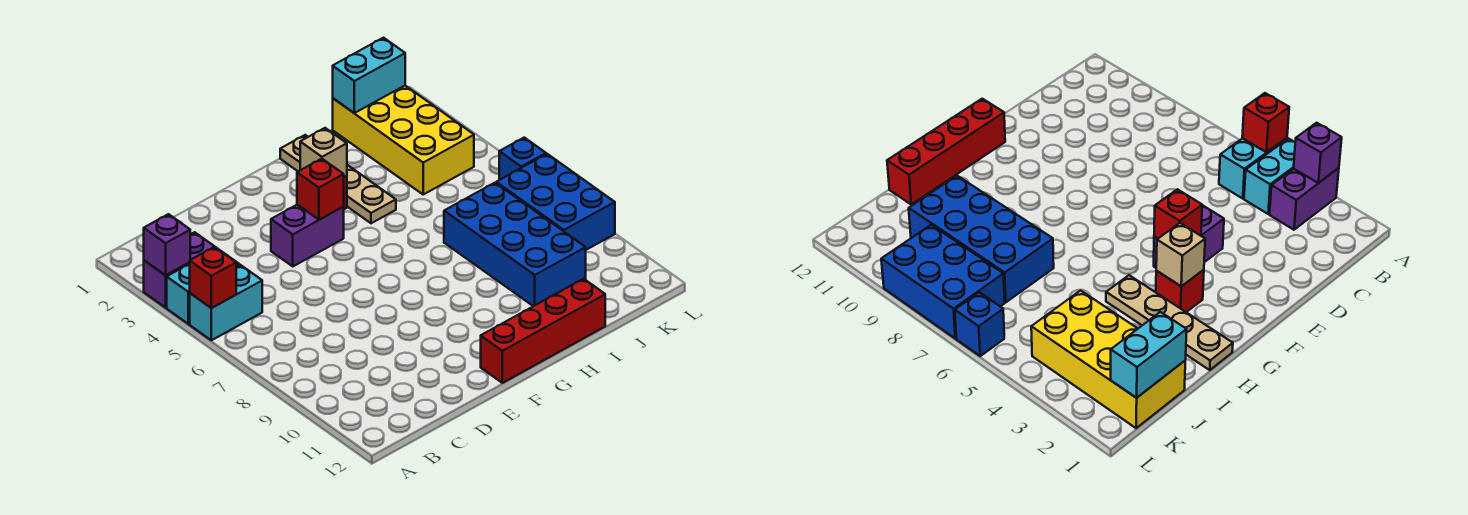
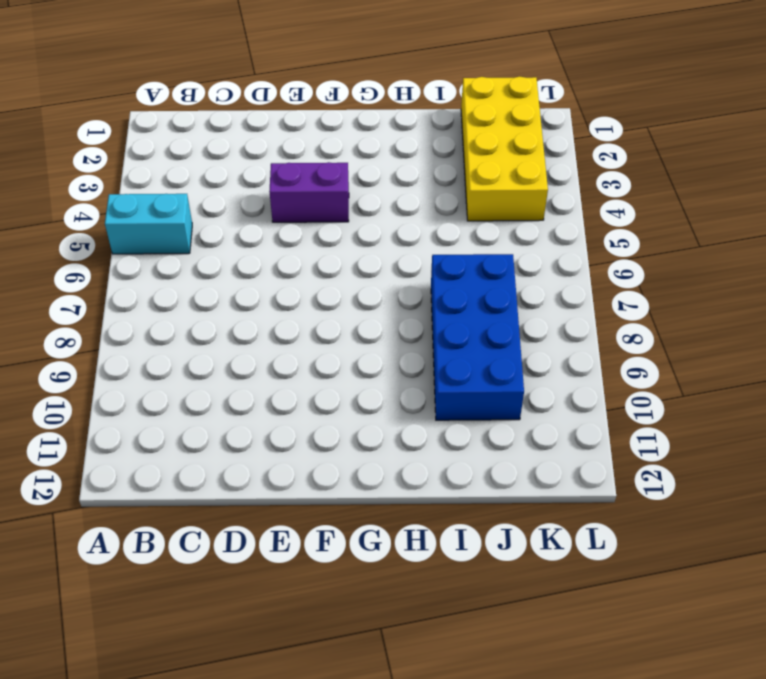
none -> purple brick A3:B3 level 1
none -> cyan brick A4:B4 level 1
none -> red brick F12:I12 level 1

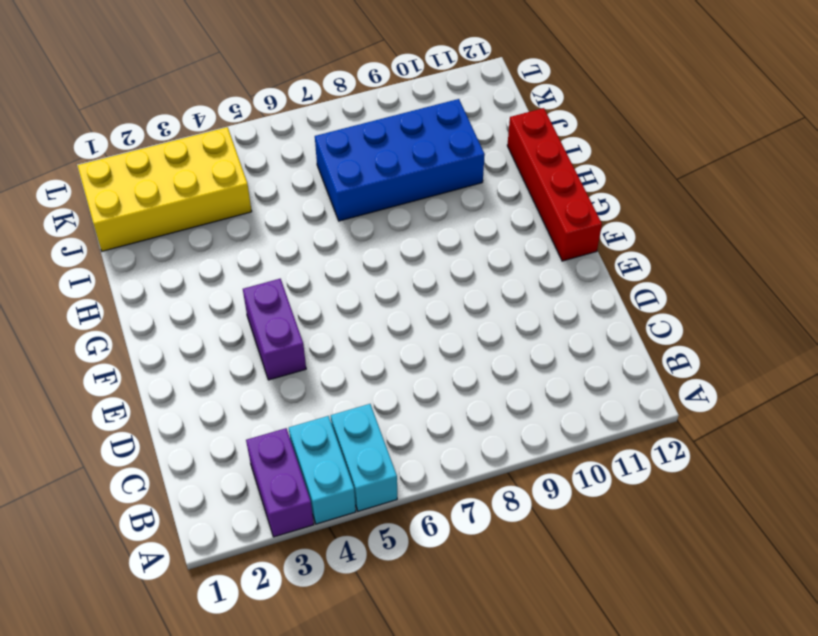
none -> red brick G3 level 1
none -> tan plate H1:H4 level 1
none -> blue brick K7:L9 level 1

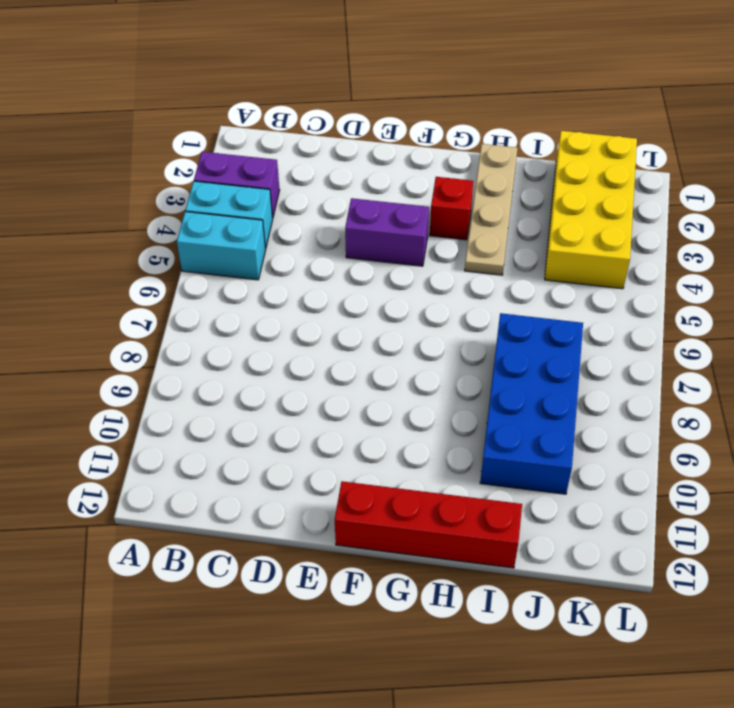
none -> blue brick K7:L9 level 1
none -> blue brick L6 level 1
none -> purple brick A3 level 2

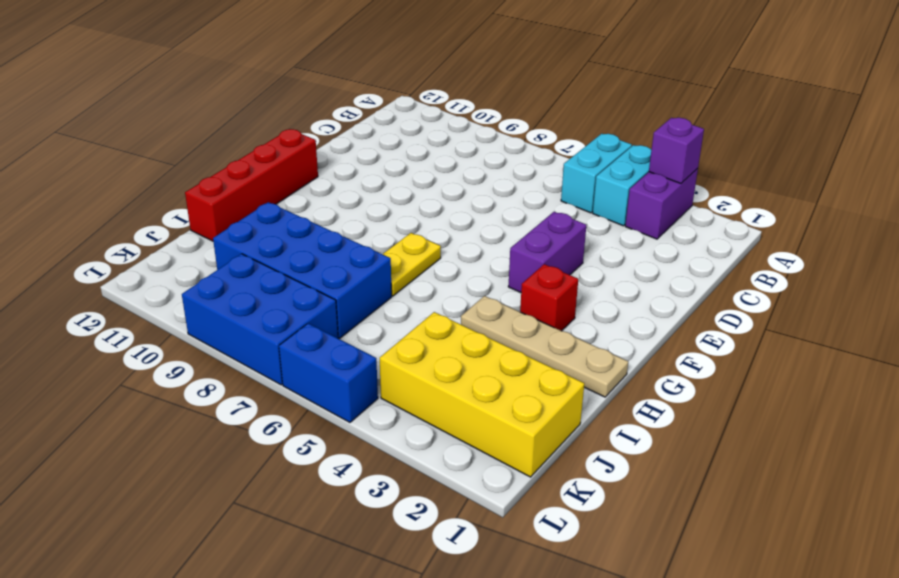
yellow plate G7:H7 level 1 -> none
blue brick L5:L6 level 1 -> blue brick L6 level 1
none -> red brick A5 level 2
none -> red brick F4 level 2
none -> tan brick G3 level 2

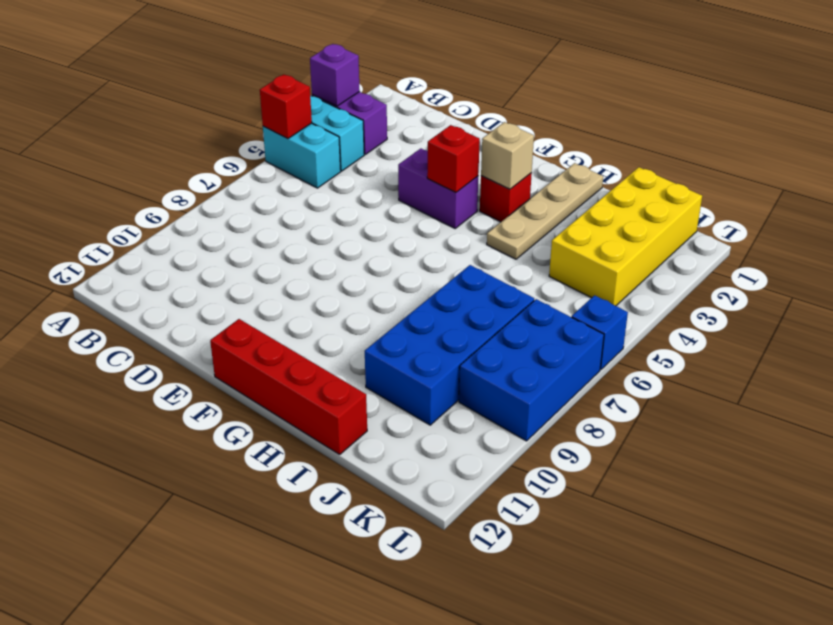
none -> cyan brick J1:K1 level 2

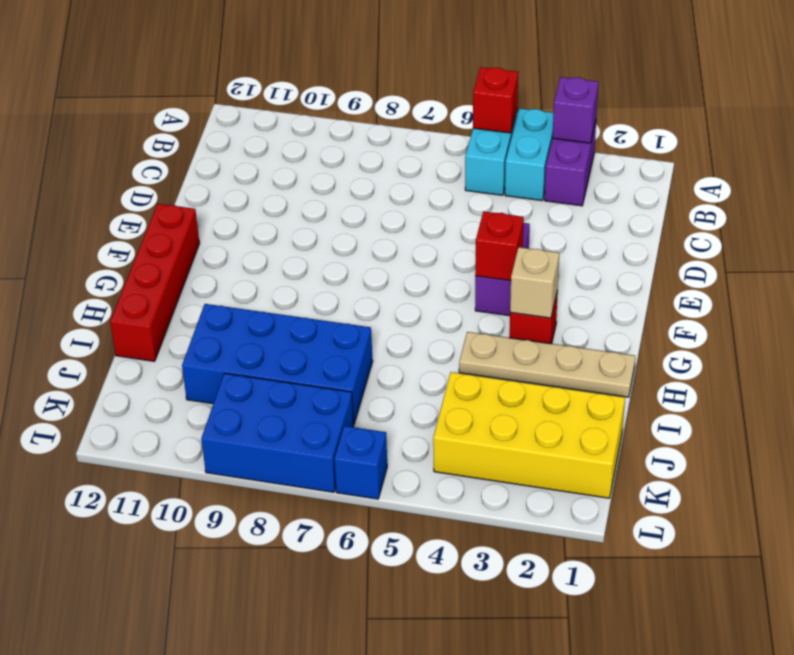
none -> cyan brick J1:K1 level 2

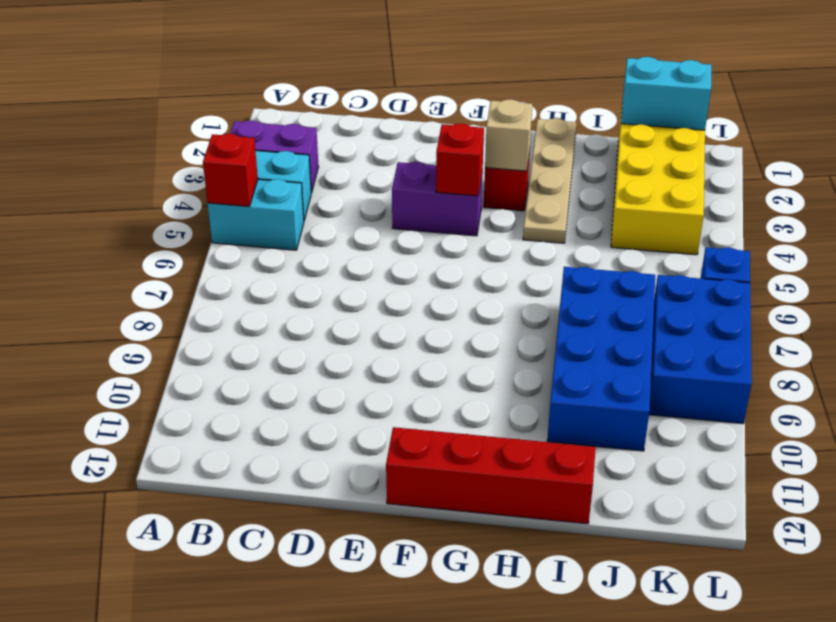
none -> purple brick A3 level 2

